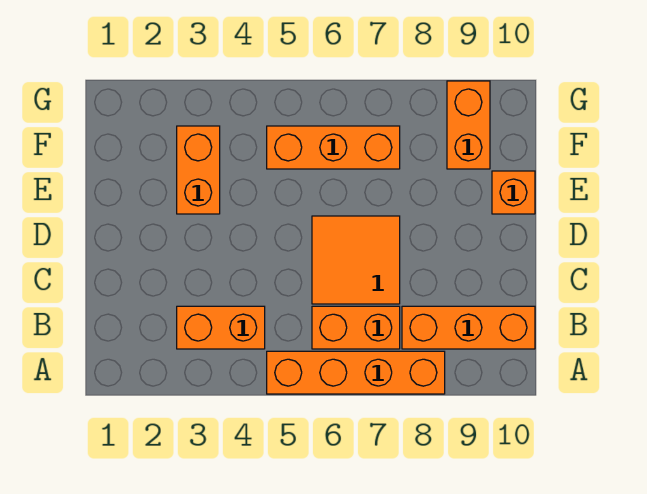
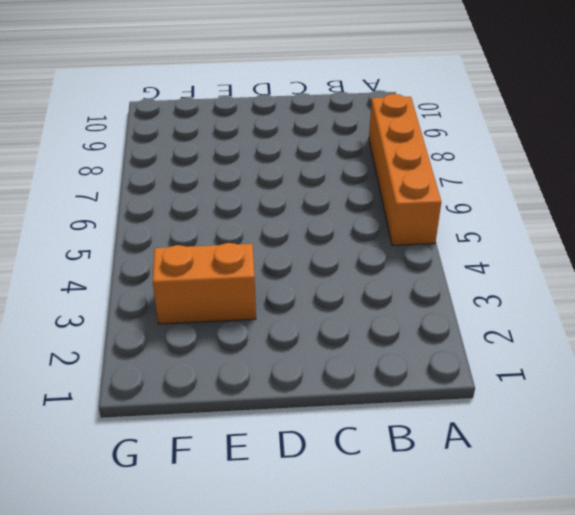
none -> orange brick B3:B4 level 1
none -> orange brick B6:B7 level 1

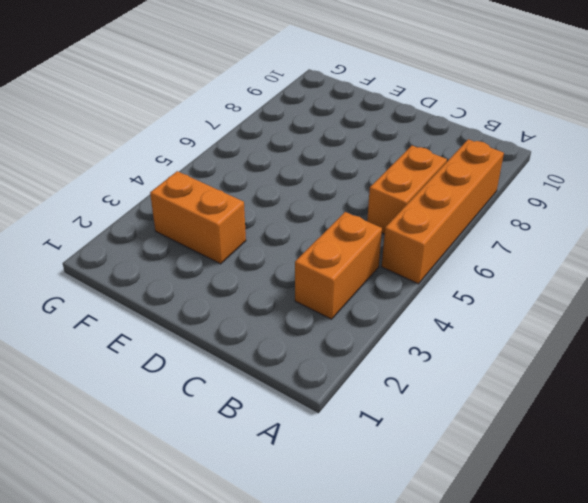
none -> orange brick B8:B10 level 1
none -> orange tile C6:D7 level 1

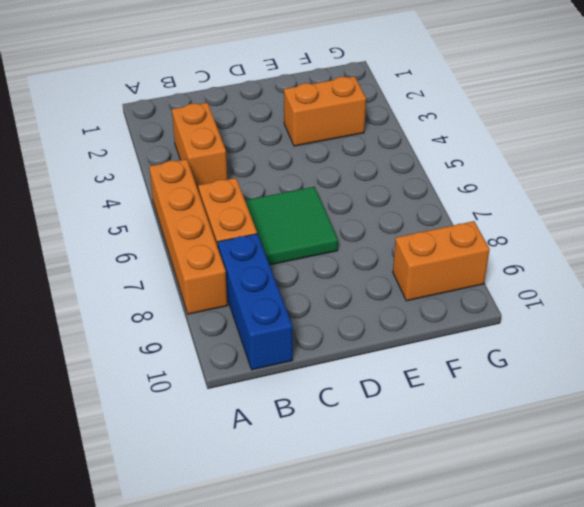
blue brick B8:B10 level 1 -> orange brick B8:B10 level 1
green tile C6:D7 level 1 -> orange tile C6:D7 level 1
none -> orange brick E10 level 1
none -> orange brick F5:F7 level 1

